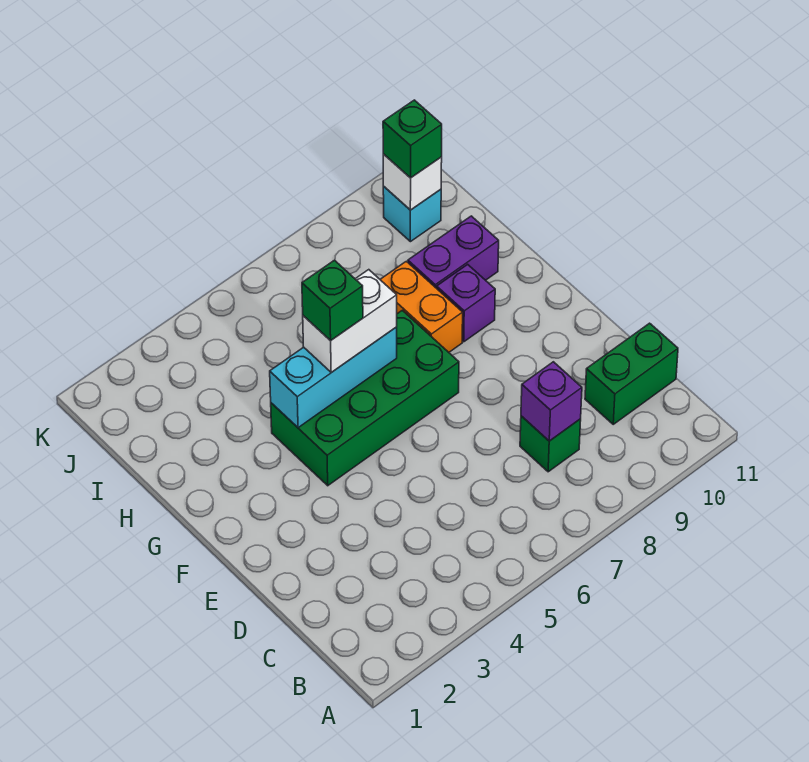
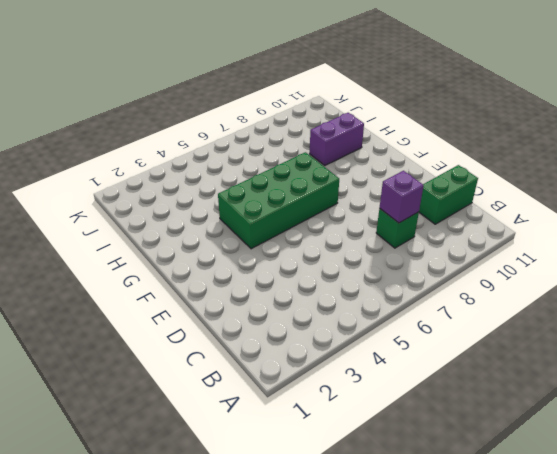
none -> orange brick G8:H8 level 1
none -> purple brick G9 level 1
none -> cyan brick J10 level 1

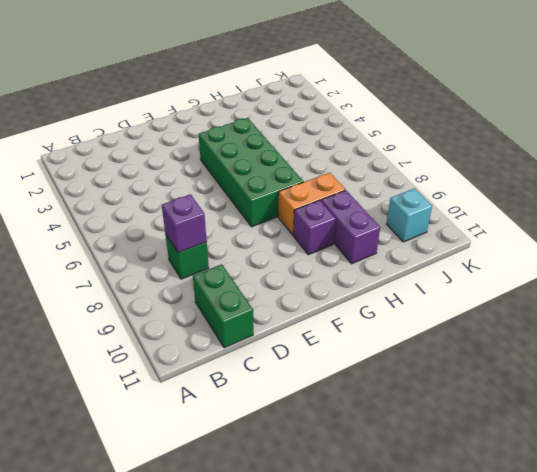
none -> cyan brick G4:G6 level 2
none -> white brick J10 level 2
none -> white brick G5:G6 level 3

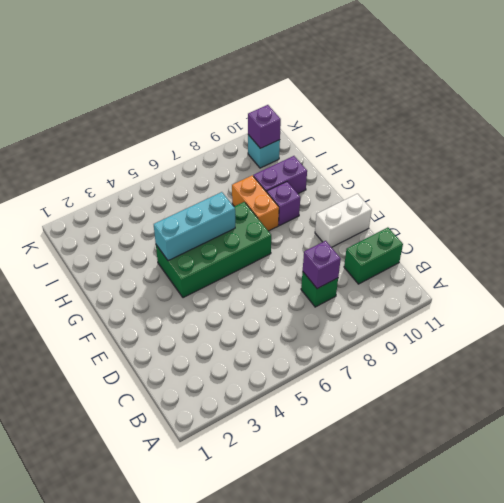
white brick E10:E11 level 1 -> white brick G5:G6 level 3
purple brick J10 level 2 -> white brick J10 level 2
none -> green brick J10 level 3
none -> green brick G5 level 4

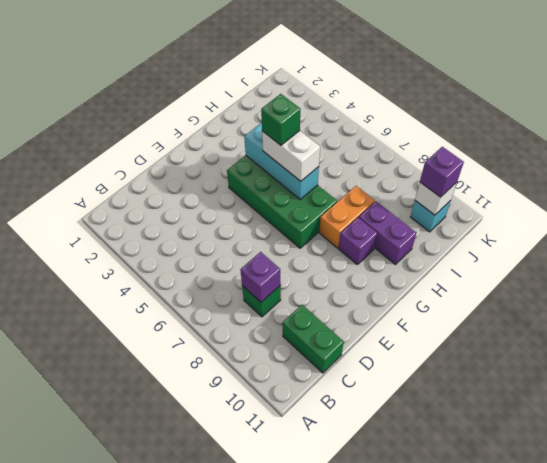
purple brick J10 level 3 -> green brick J10 level 3

